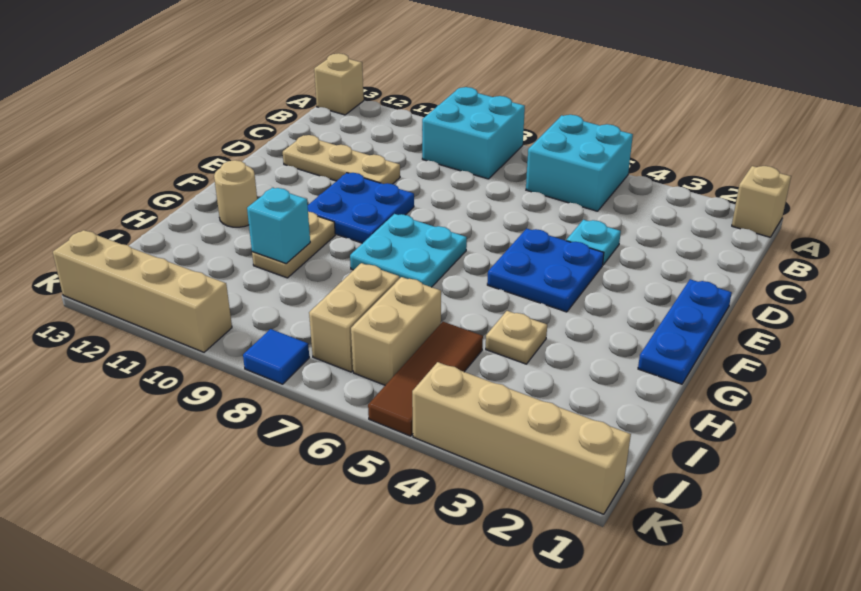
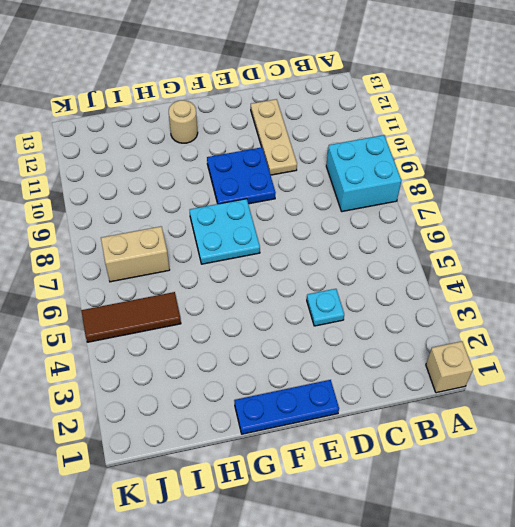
none -> cyan brick A5:B6 level 1
none -> tan brick A13 level 1
none -> blue plate E4:F5 level 1

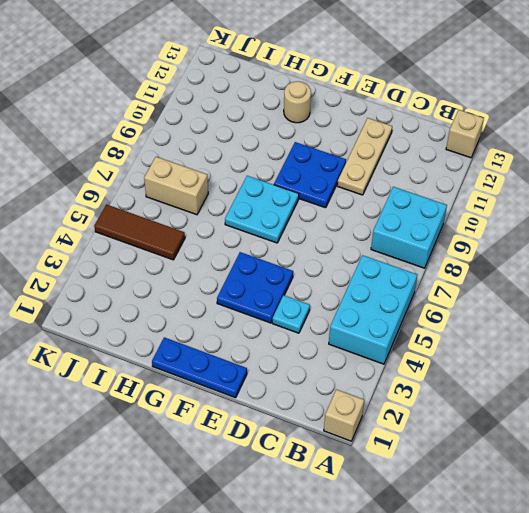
cyan brick A4:B6 level 1 -> cyan brick A5:B6 level 1
none -> tan plate G10:H10 level 1
none -> tan plate H4 level 1
none -> tan brick I6:J6 level 1

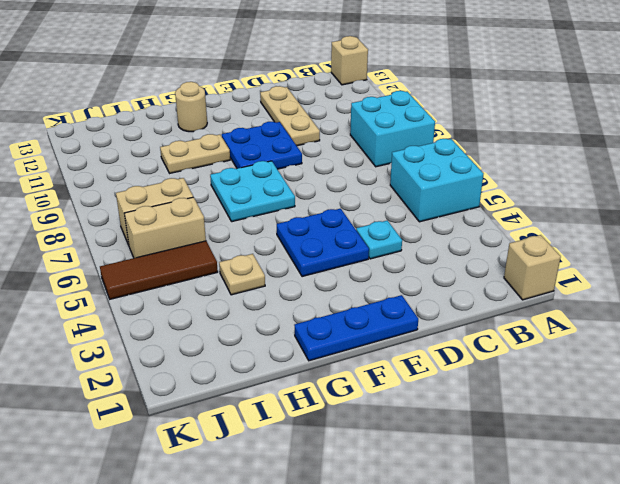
none -> tan brick K1:K4 level 1
none -> blue tile K8 level 1
none -> tan brick K10:K13 level 1

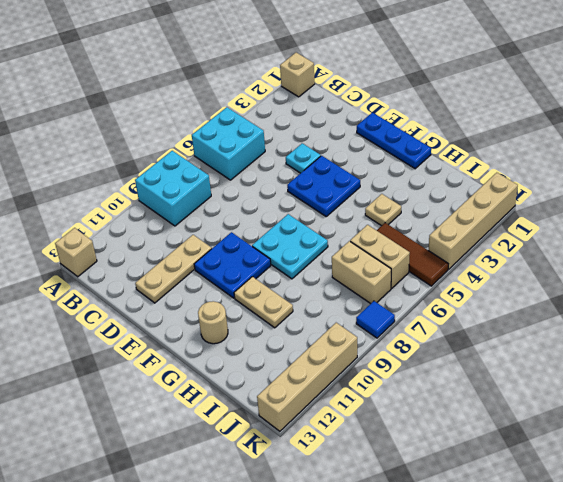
none -> cyan brick H10 level 2

